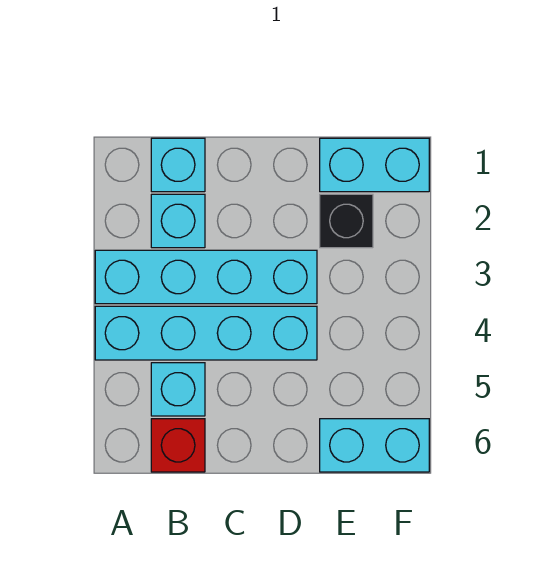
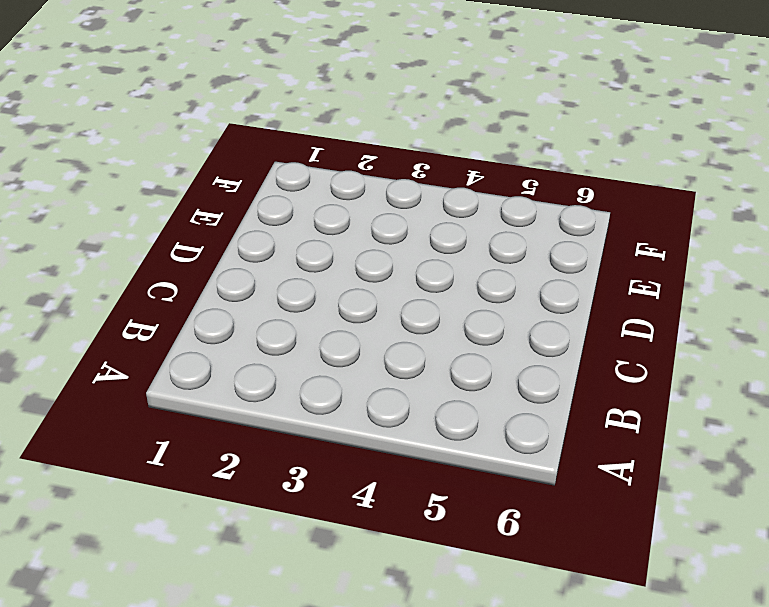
none -> cyan brick A3:D3 level 1
none -> cyan brick A4:D4 level 1

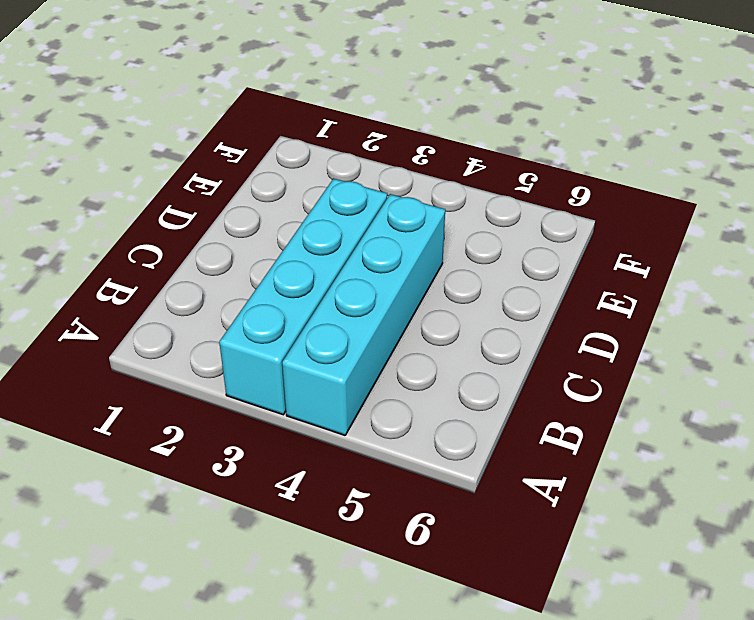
none -> cyan brick B1 level 1
none -> cyan brick B2 level 1

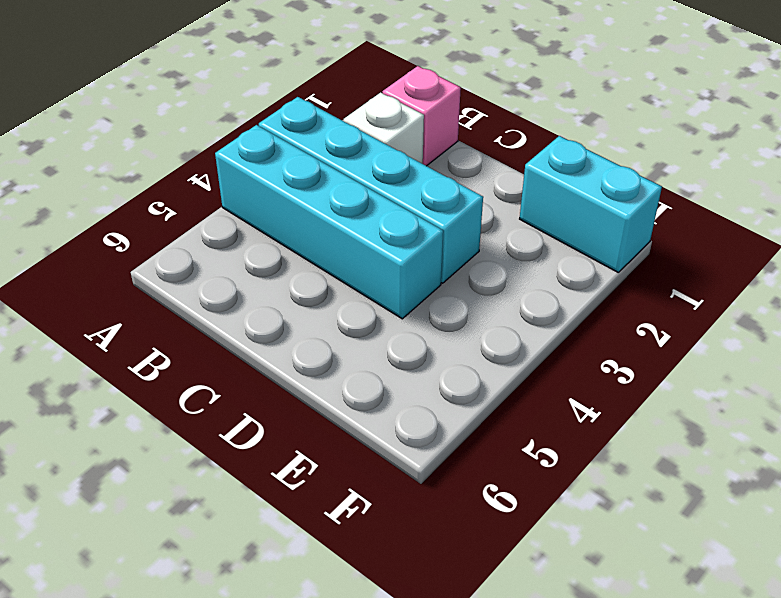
pink brick B1 level 1 -> cyan brick B1 level 1
white brick B2 level 1 -> cyan brick B2 level 1
none -> cyan brick B5 level 1
none -> red brick B6 level 1

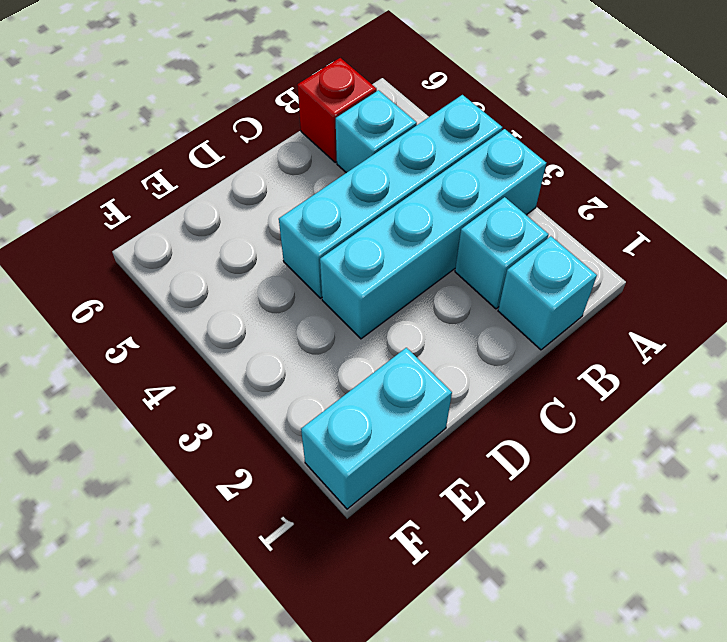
none -> black brick E2 level 1
none -> cyan brick E6:F6 level 1

